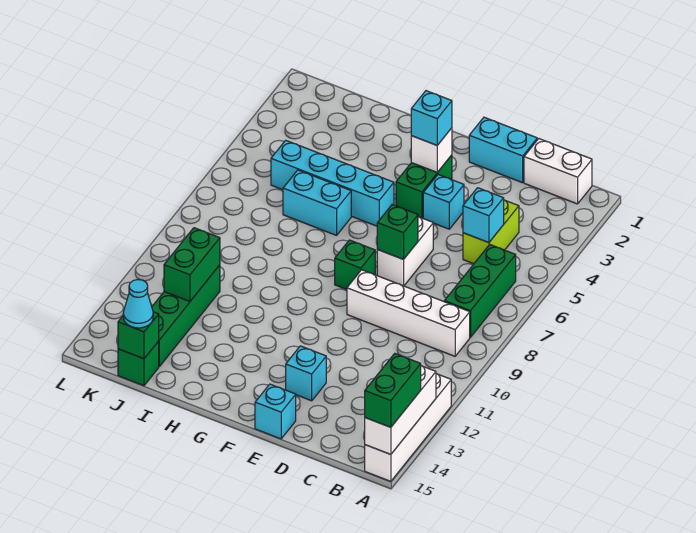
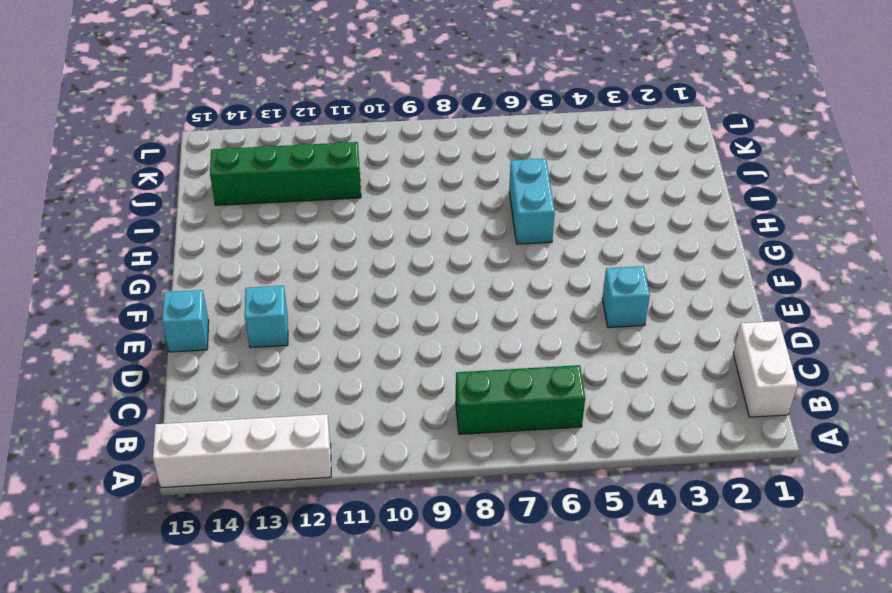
none -> white brick B9:E9 level 1
none -> lime brick C4:C5 level 1
none -> cyan brick D1:E1 level 1

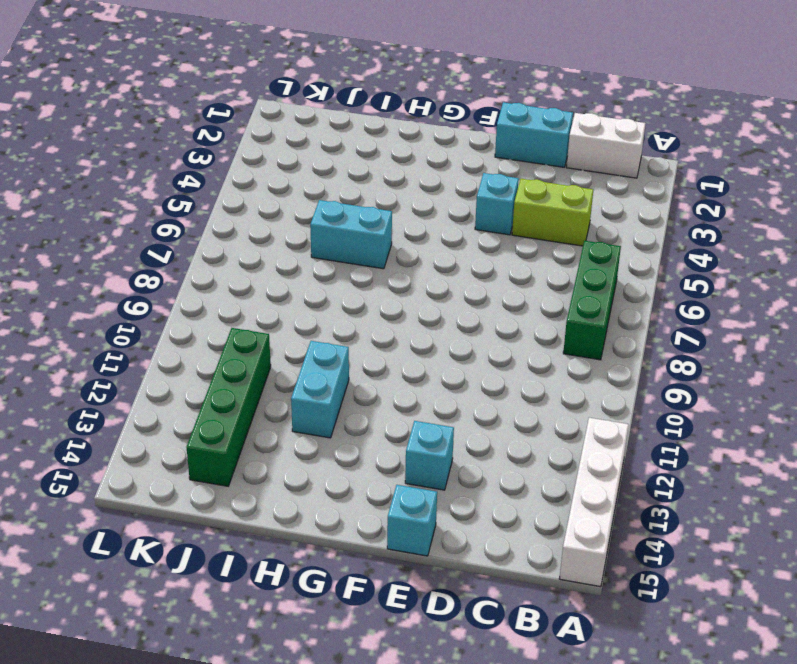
lime brick C4:D4 level 1 -> lime brick C4:C5 level 1
cyan brick H11:H12 level 1 -> none
none -> white brick B9:E9 level 1
none -> white brick E6:E7 level 1
none -> green brick F3:F4 level 1

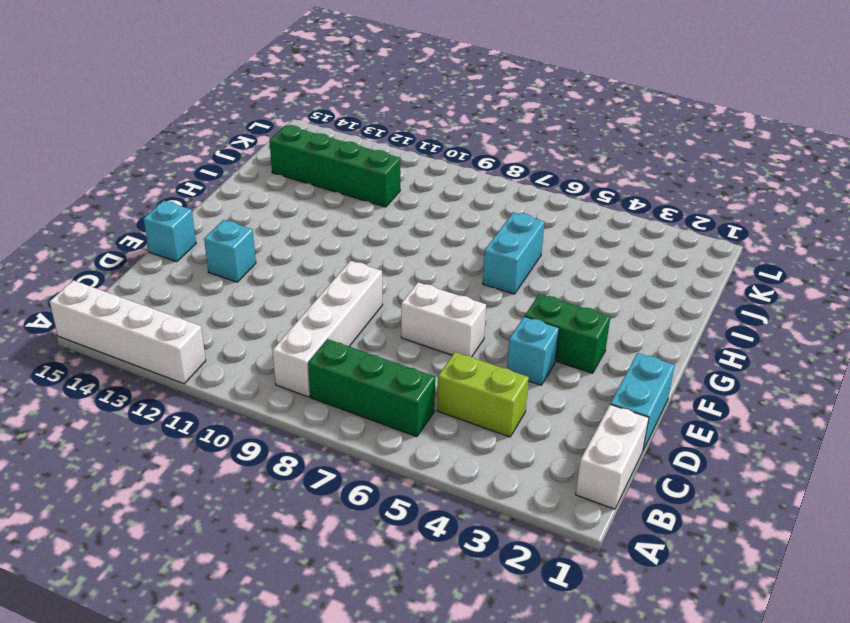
none -> green brick F8 level 1
none -> cyan brick G5:J5 level 1
none -> green brick J15 level 1

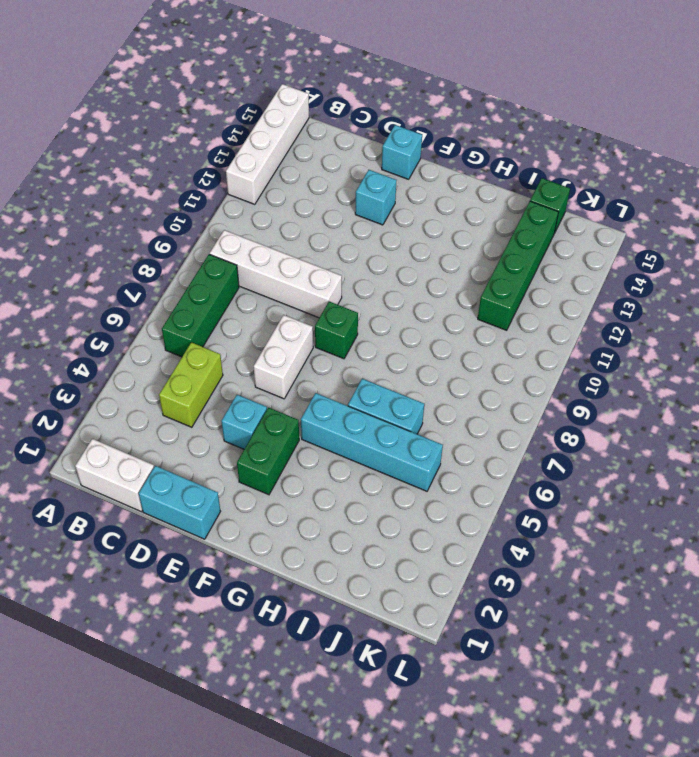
none -> white brick A13:A15 level 2
none -> cyan brick C5 level 2
none -> green brick E7 level 2

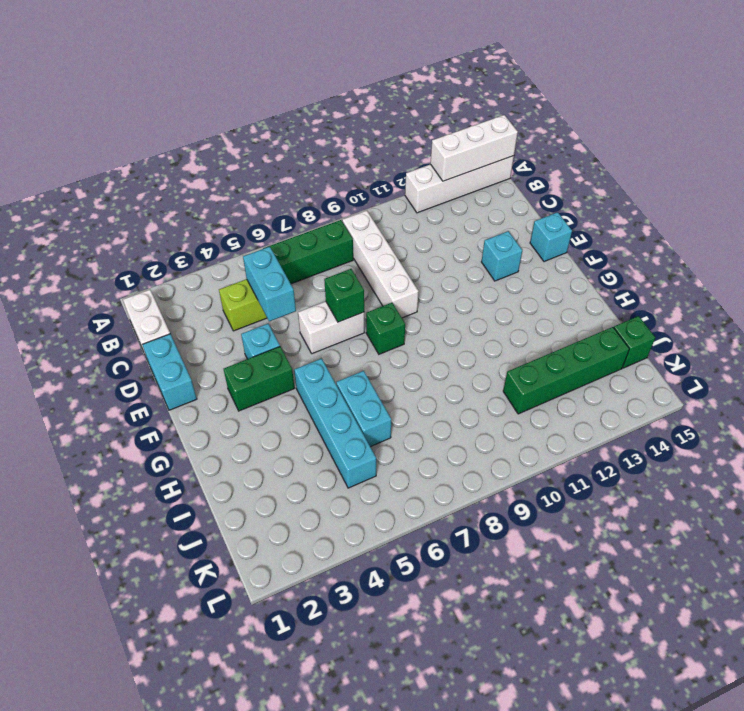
cyan brick C5:D5 level 2 -> cyan brick C5 level 2
none -> white brick F3 level 2
none -> green brick J11:J12 level 2
none -> green brick J15 level 2

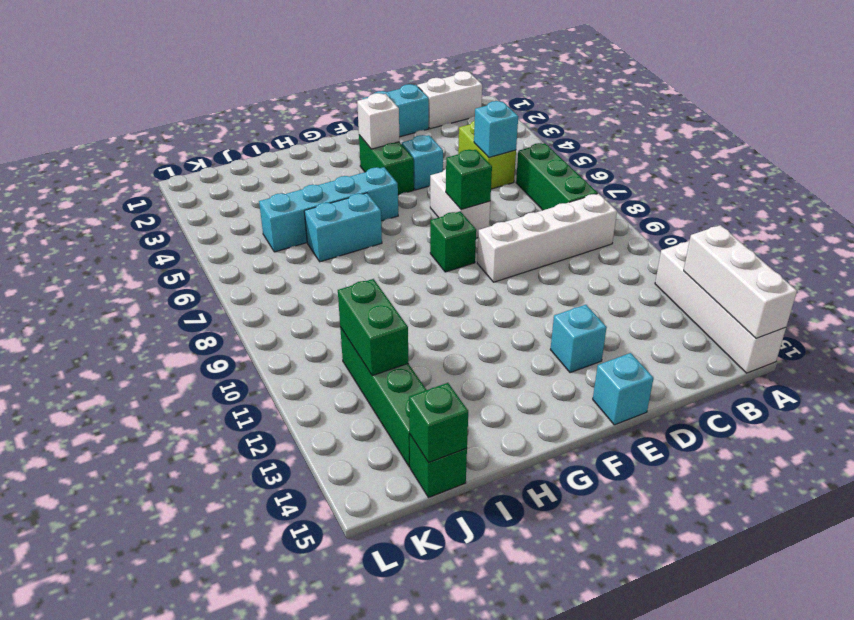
none -> green brick A14:A15 level 3
none -> cyan brick F3 level 3
none -> cyan cone J15 level 3

